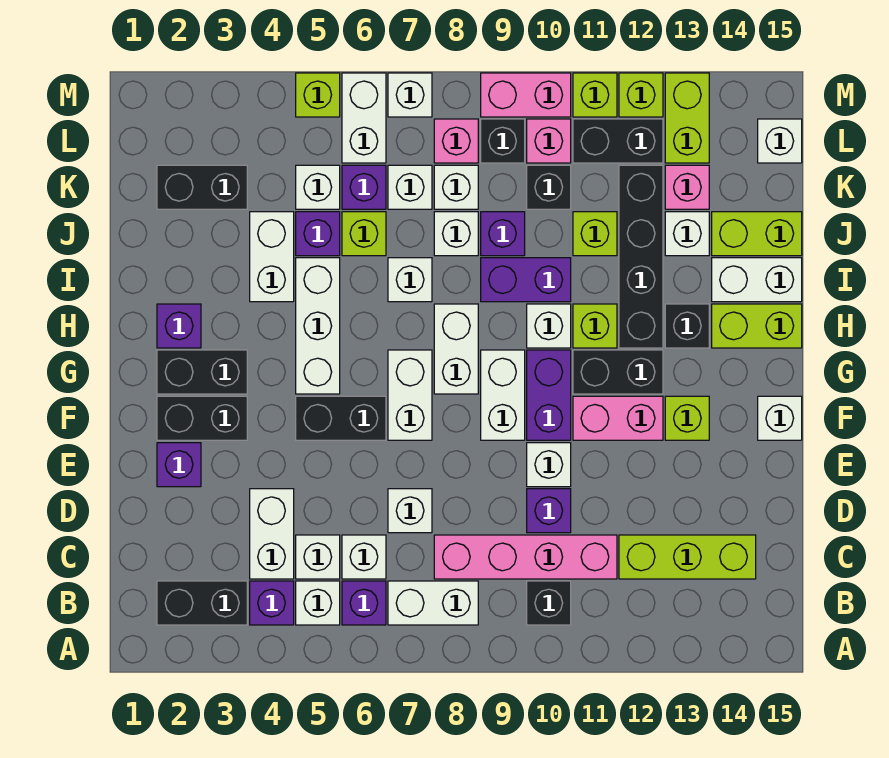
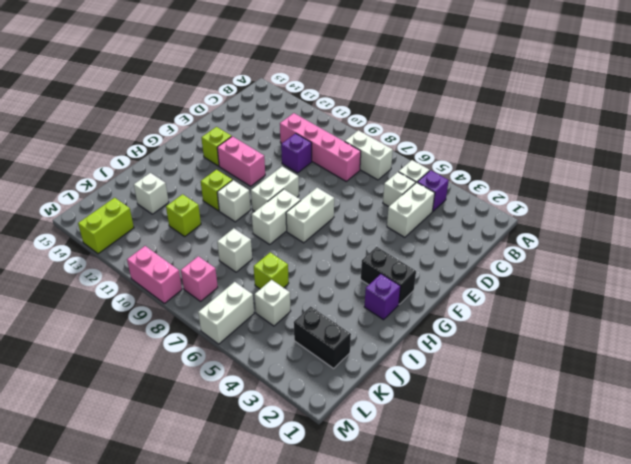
none -> black brick B2:B3 level 1
none -> purple brick B6 level 1
none -> black brick B10 level 1
none -> white brick C6 level 1

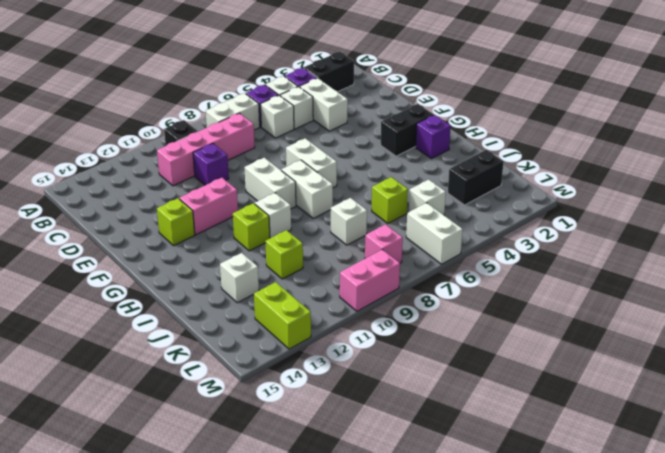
none -> lime brick C12:C14 level 1
none -> white brick D7 level 1
none -> purple brick E2 level 1
none -> white brick E10 level 1

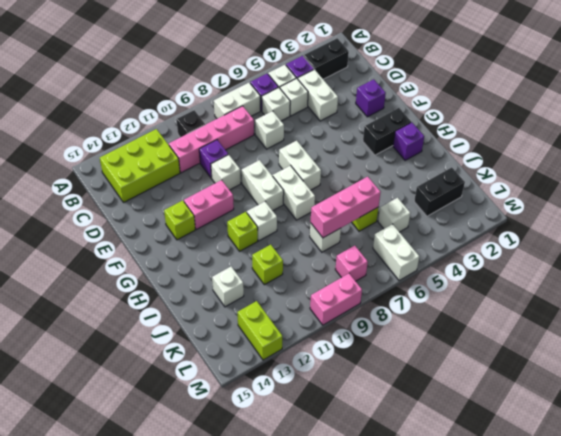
lime brick B12:C14 level 1 -> lime brick C12:C14 level 1
pink brick J6:J8 level 2 -> none
none -> black brick F2:F3 level 1
none -> black brick F5:F6 level 1
none -> purple brick F10:G10 level 1
none -> white brick F15 level 1

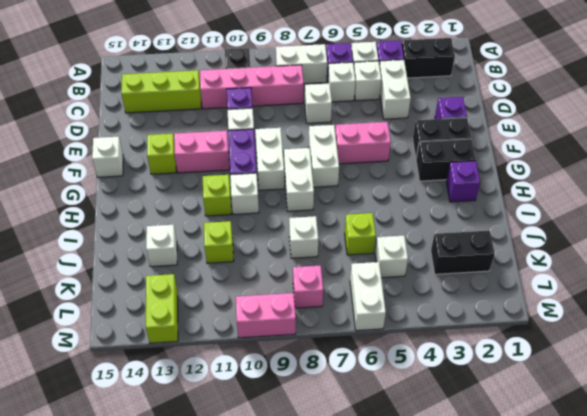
pink brick F5:F6 level 1 -> black brick F5:F6 level 1
none -> white brick G5:I5 level 1
none -> black brick G11:G12 level 1
none -> black brick H12:K12 level 1
none -> black brick H13 level 1

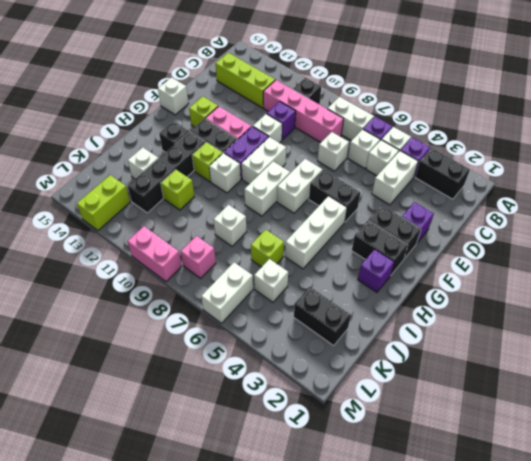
none -> lime brick H14:H15 level 1
none -> white brick I4:J4 level 1
none -> white brick I7 level 1
none -> purple brick I9:I10 level 1

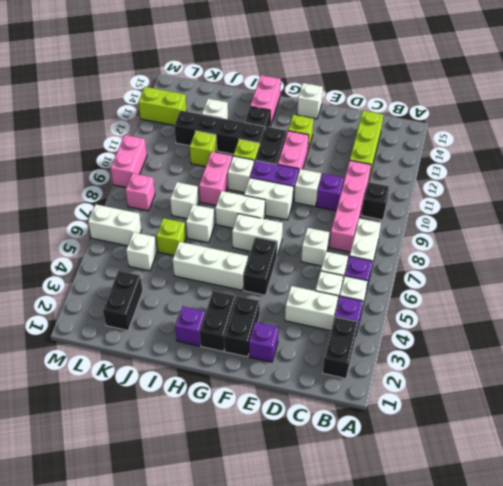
pink brick H14:H15 level 1 -> lime brick H14:H15 level 1
pink brick I9:I10 level 1 -> purple brick I9:I10 level 1
none -> white brick I4:J4 level 1
none -> white brick I14:I15 level 1
none -> purple brick J5 level 1
none -> purple brick J9 level 1

